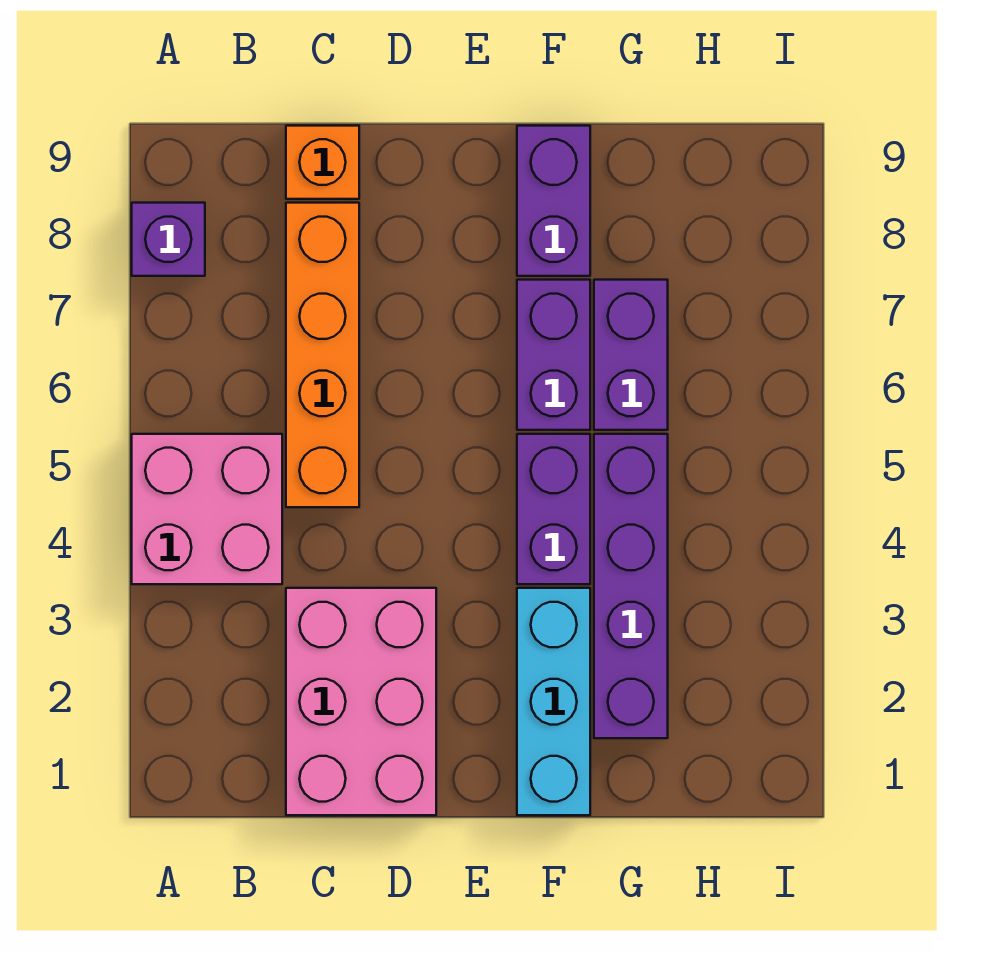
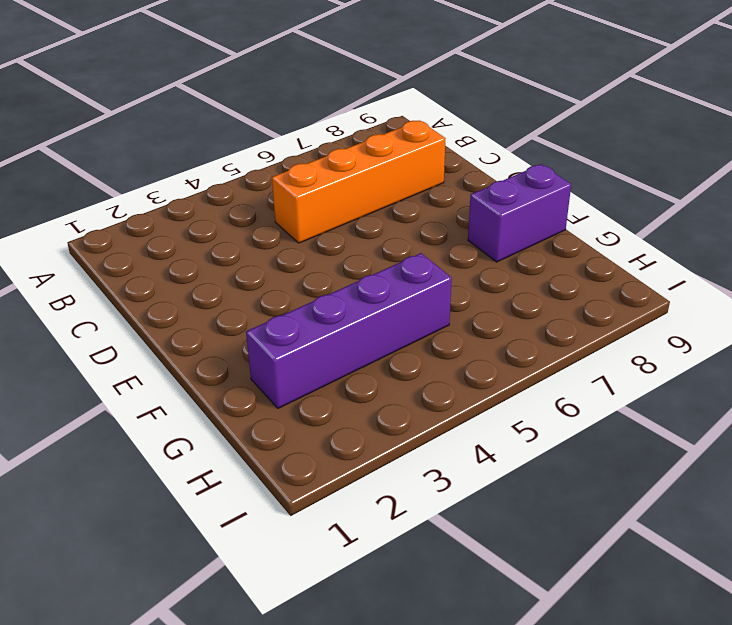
none -> pink brick A4:B5 level 1
none -> purple brick A8 level 1

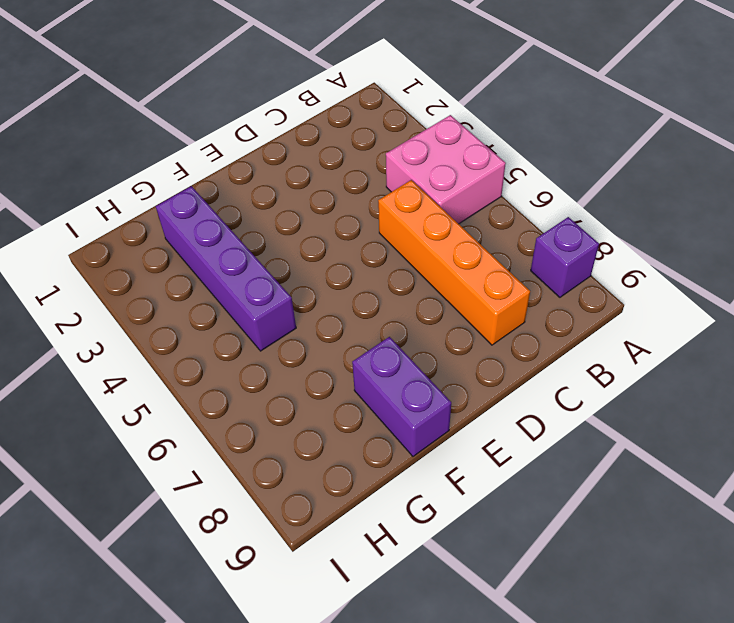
none -> pink brick C1:D3 level 1
none -> orange brick C9 level 1

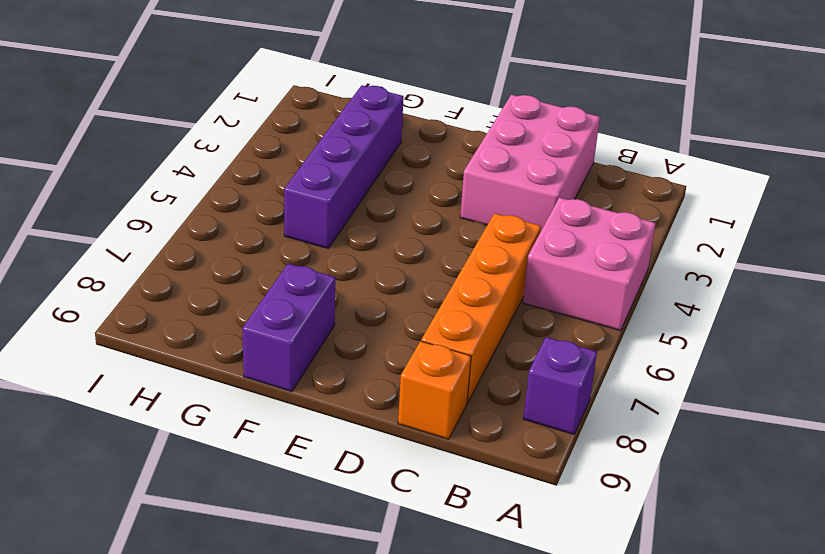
none -> cyan brick F1:F3 level 1
none -> purple brick F4:F5 level 1

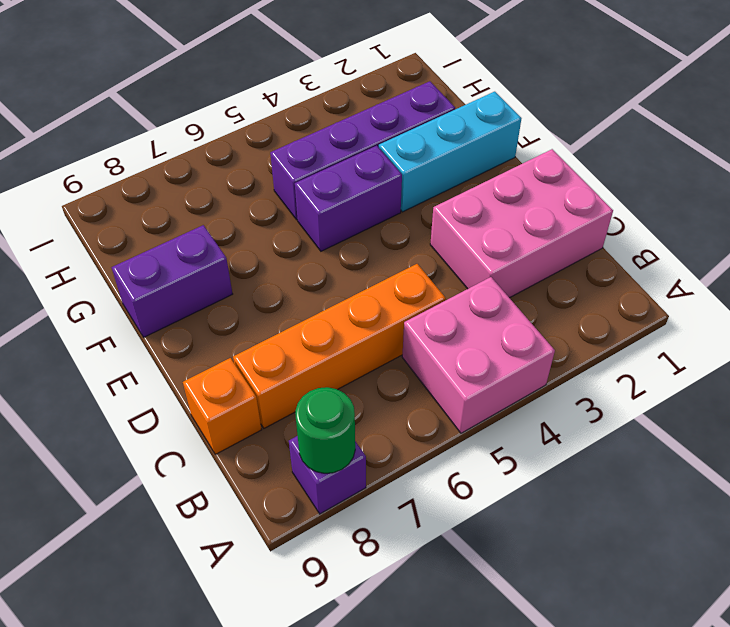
green round brick A8 level 2 -> none
none -> purple brick F6:F7 level 1
none -> purple brick G6:G7 level 1

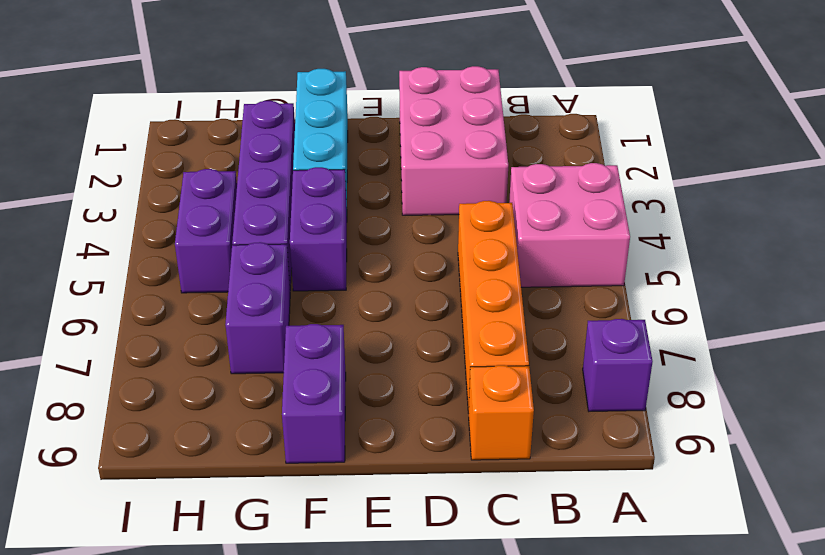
purple brick H4:H5 level 1 -> purple brick F6:F7 level 1

